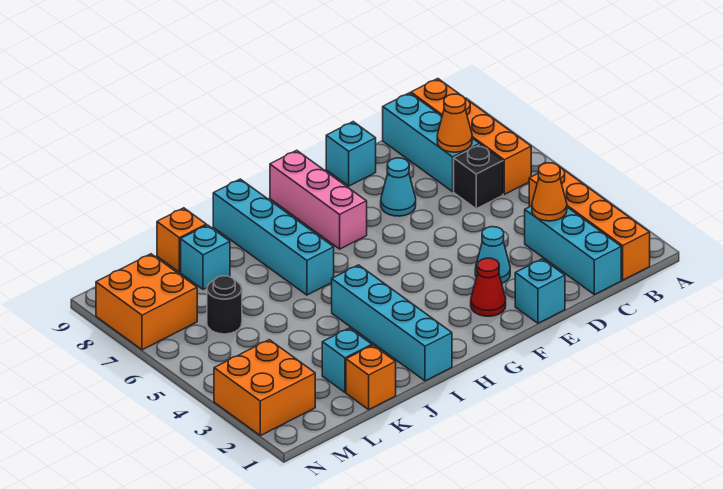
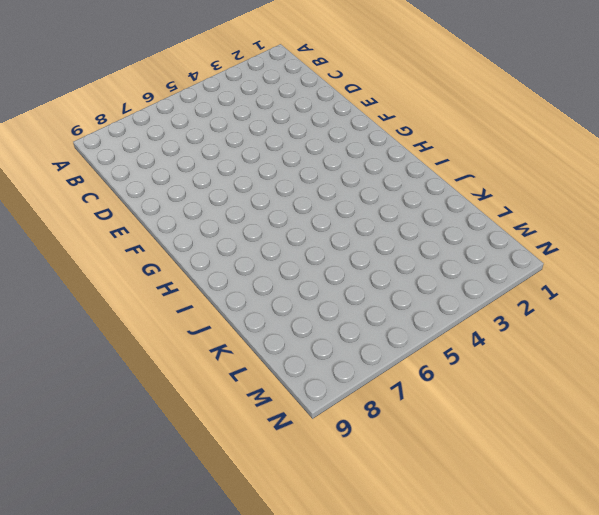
none -> orange brick B1:B4 level 1
none -> orange brick B6:B9 level 1
none -> cyan brick C1:C3 level 1

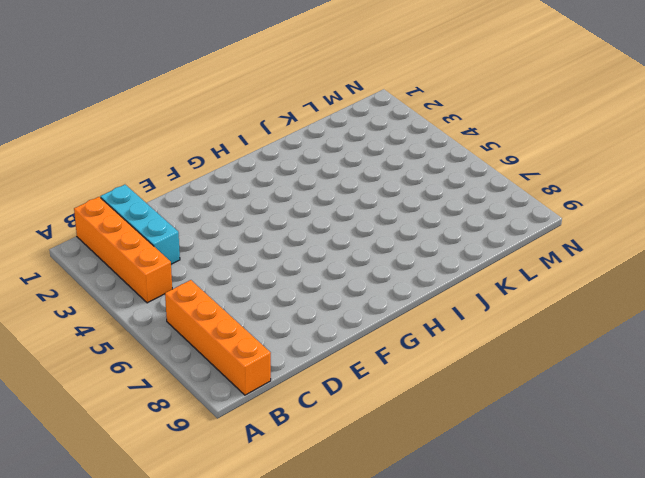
none -> black brick C6 level 1
none -> cyan brick C7:C9 level 1
none -> cyan brick E1 level 1

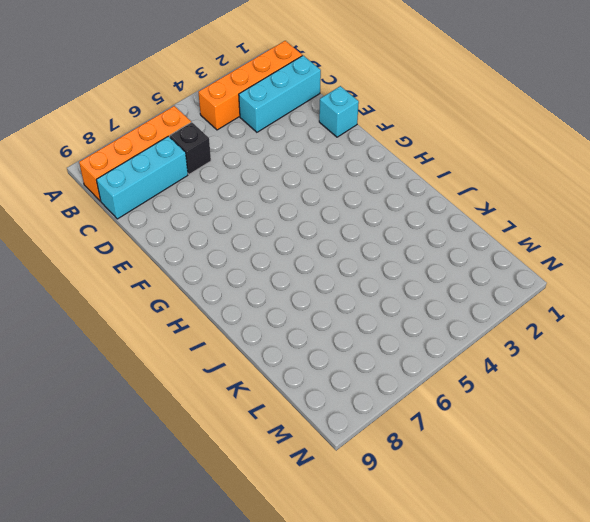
none -> cyan cone E3 level 1
none -> cyan cone E7 level 1
none -> cyan brick E9 level 1

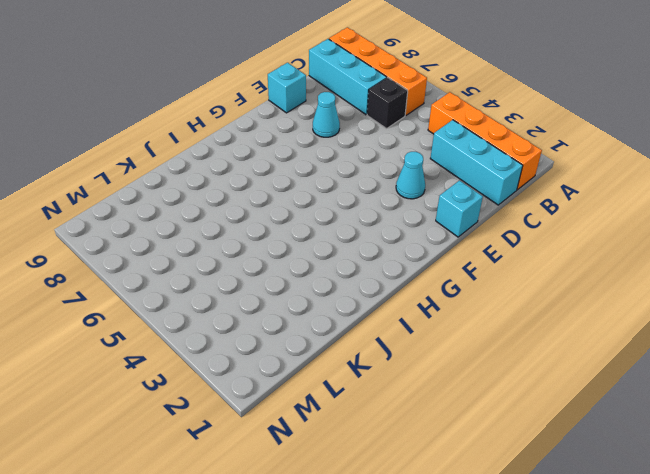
none -> red cone F2 level 1
none -> pink brick G7:G9 level 1
none -> cyan brick I1:I4 level 1

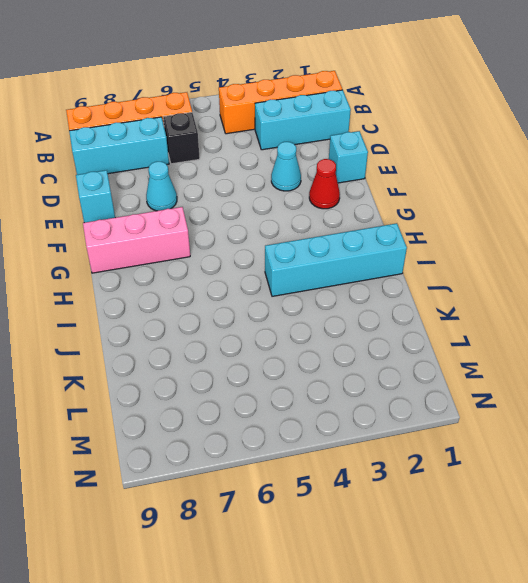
none -> cyan brick I6:I9 level 1
none -> orange brick K1 level 1
none -> cyan brick K2 level 1

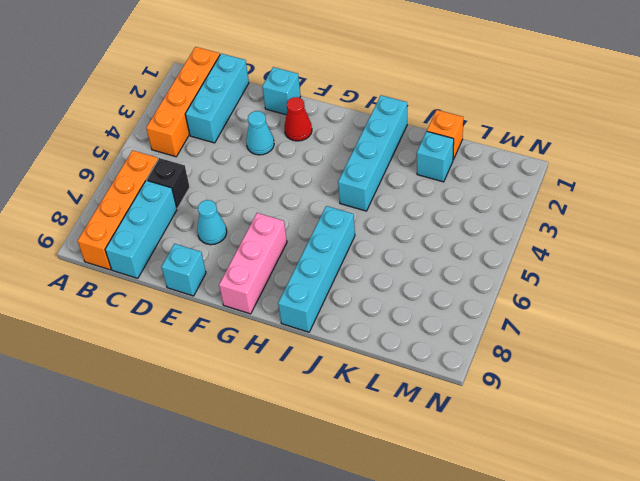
none -> cyan brick K8 level 1
none -> orange brick K9 level 1
none -> black round brick L6 level 1

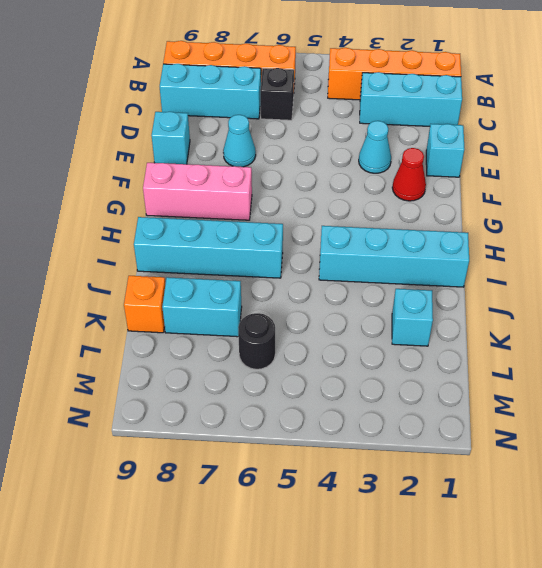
cyan brick K7:K8 level 1 -> cyan brick K8 level 1
none -> orange brick K1 level 1
none -> orange brick M2:N3 level 1
none -> orange brick M7:N8 level 1

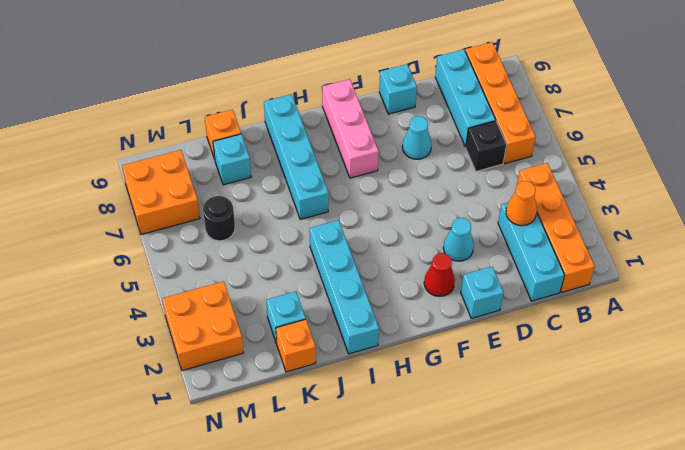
none -> orange cone C7 level 2

